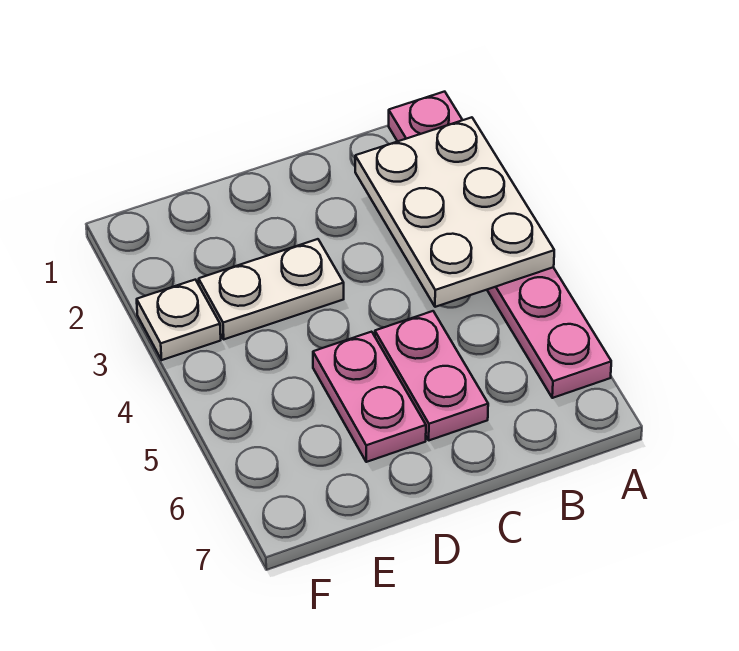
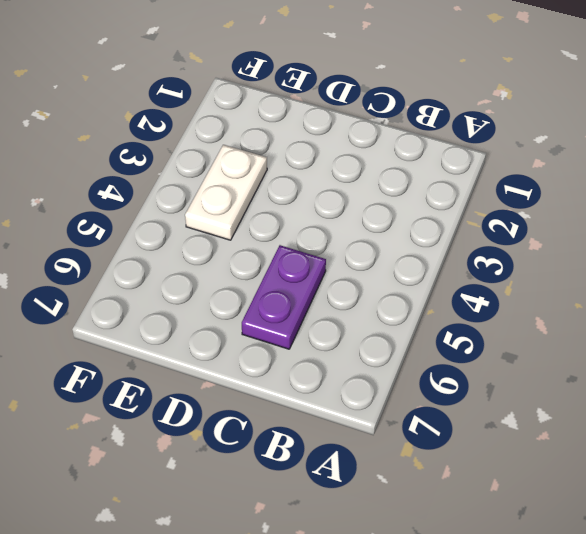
purple plate C5:C6 level 1 -> pink plate C5:C6 level 1
white plate E3:E4 level 1 -> white plate D3:E3 level 1
none -> pink plate A1:A6 level 1
none -> pink plate D5:D6 level 1

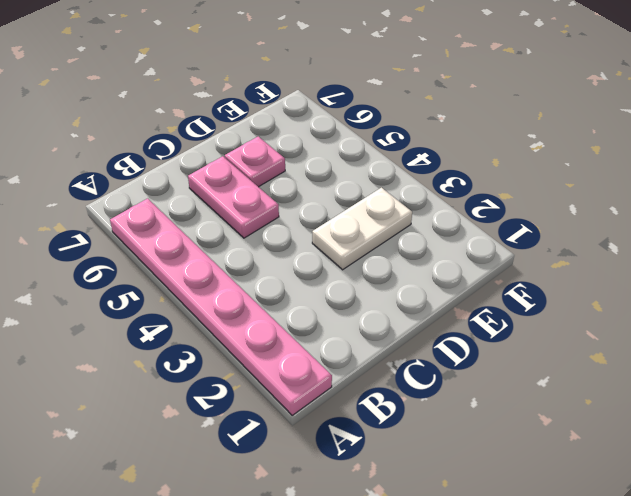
pink plate D6 level 1 -> pink plate D5:D6 level 1
none -> white plate F3 level 1
none -> white plate A2:B4 level 2

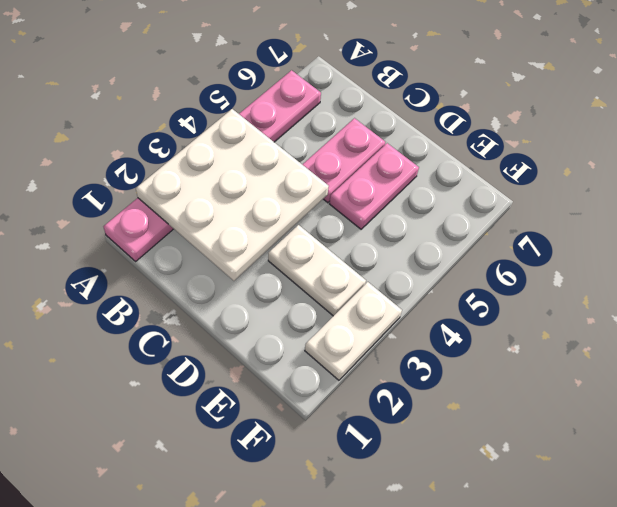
white plate A2:C4 level 2 -> white plate A2:B4 level 2
white plate F2:F3 level 1 -> white plate F3 level 1

